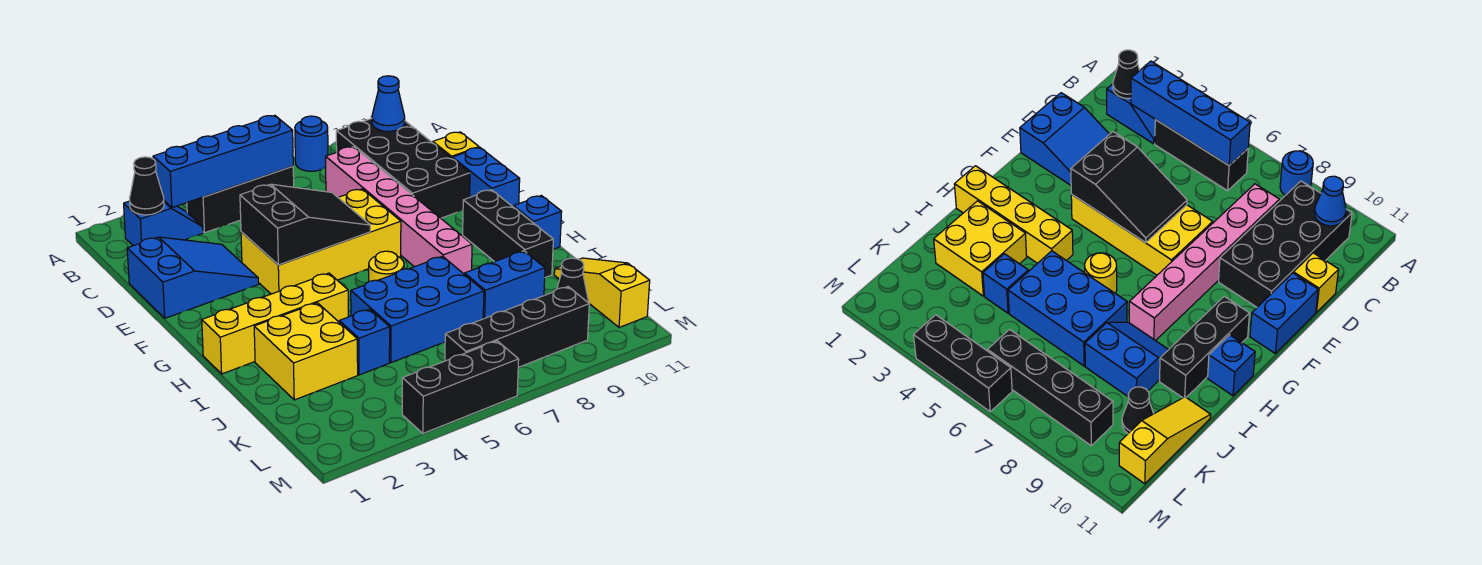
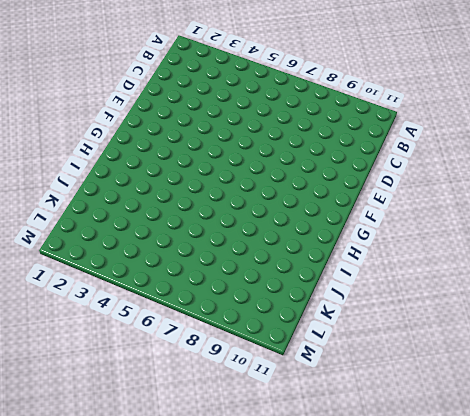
none -> blue round brick A8 level 1
none -> blue slope B2:B3 level 1 top 2
none -> black brick B4:B6 level 1

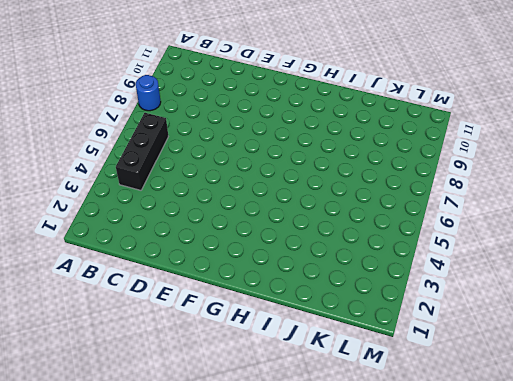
none -> blue slope B2:B3 level 1 top 2
none -> black brick B9:E10 level 1
none -> pink brick C8:H8 level 1

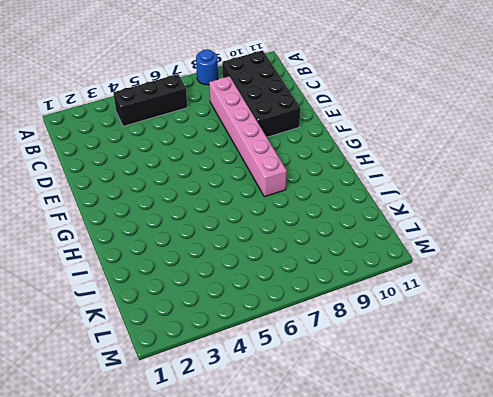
none -> blue slope B2:B3 level 1 top 2
none -> blue slope D1:E3 level 1 top 1
none -> yellow brick D11 level 1

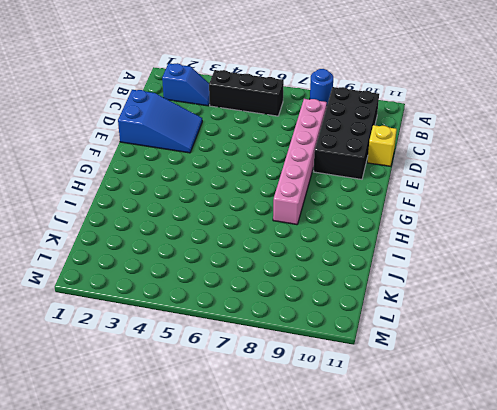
none -> yellow brick E4:F7 level 1
none -> blue brick E11:F11 level 1
none -> black brick G10:I10 level 1

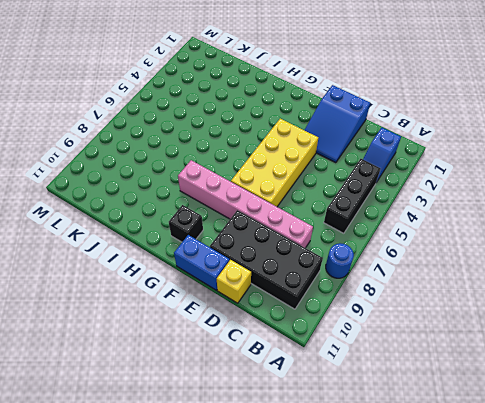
black brick G10 level 1 -> black brick G10:I10 level 1
none -> yellow brick H1:H4 level 1
none -> yellow round brick H6 level 1
none -> blue brick H11 level 1

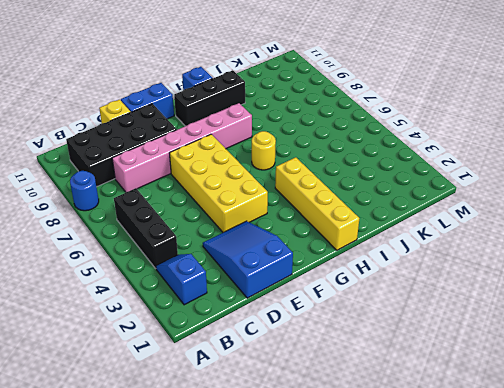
none -> yellow brick I2:J3 level 1
none -> blue brick I5:J7 level 1
none -> blue slope I8:J9 level 1 top J

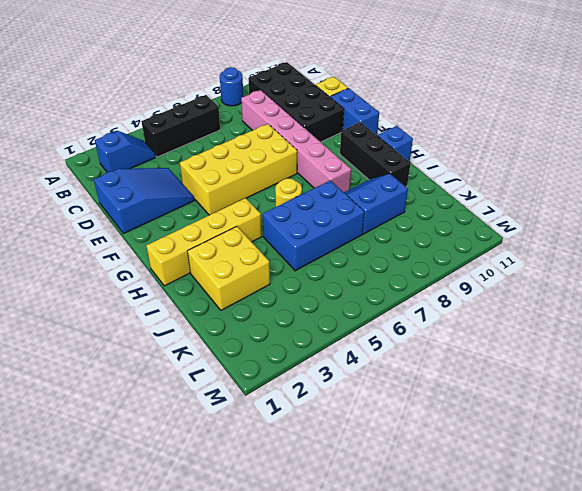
none -> blue brick J4 level 1
none -> yellow slope J11:L11 level 1 top L
none -> black cone K10 level 1

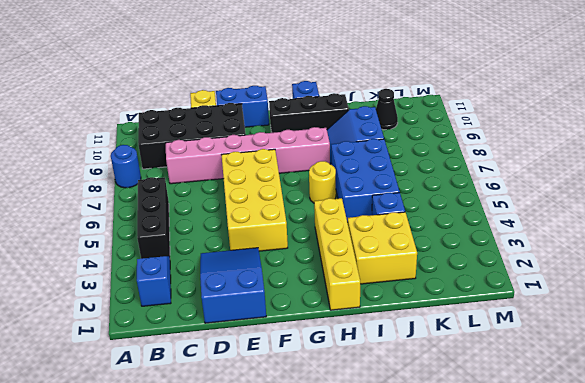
none -> yellow slope J11:L11 level 1 top L
none -> black brick L6:L9 level 1
none -> black brick M4:M6 level 1

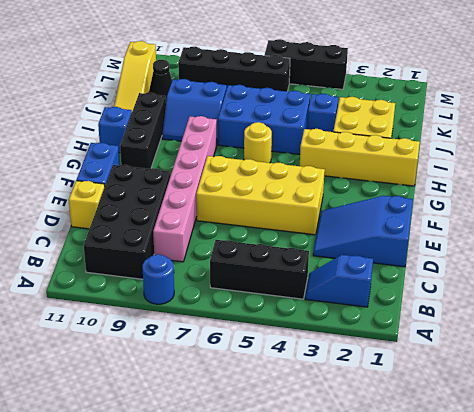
none -> black cone B2 level 2
none -> blue brick B3:B6 level 2
none -> blue cone B10 level 2

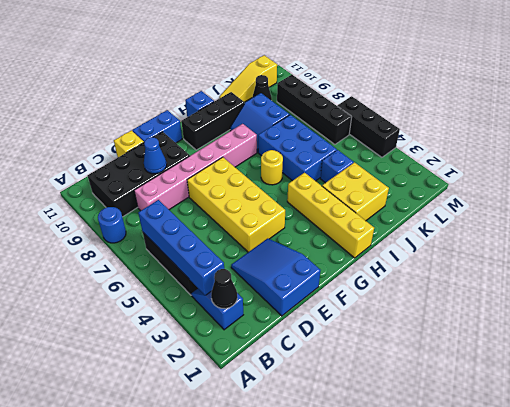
blue cone D9 level 2 -> blue cone B10 level 2
none -> black slope E4:F6 level 2 top 4

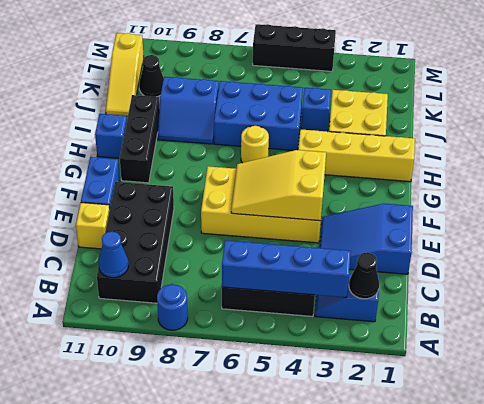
yellow slope E4:F6 level 2 top 4 -> black slope E4:F6 level 2 top 4
none -> pink brick C8:H8 level 1
none -> black brick L6:L9 level 1

